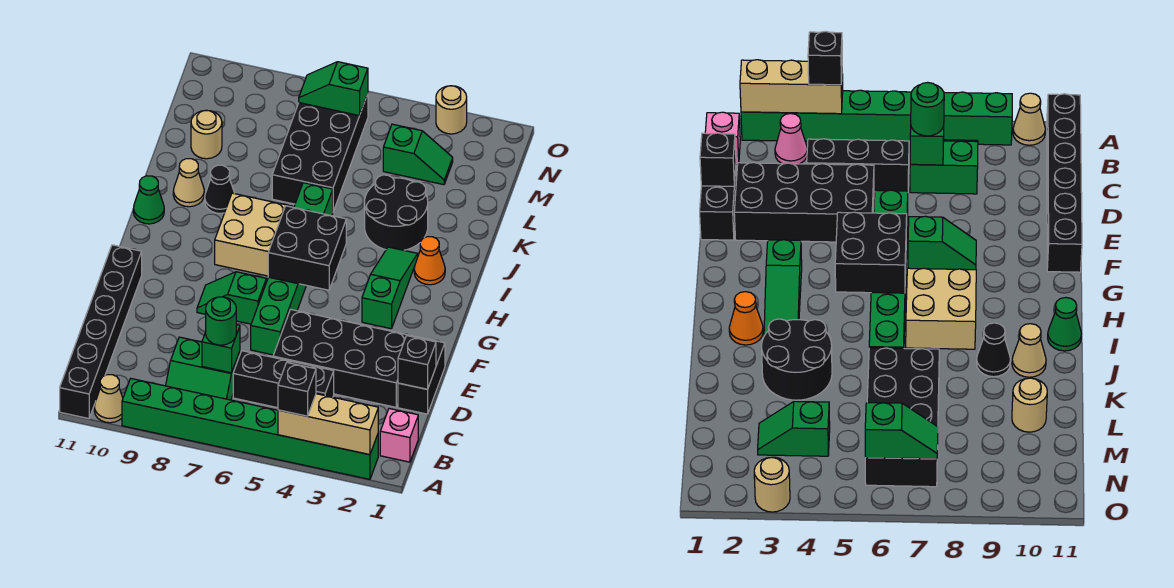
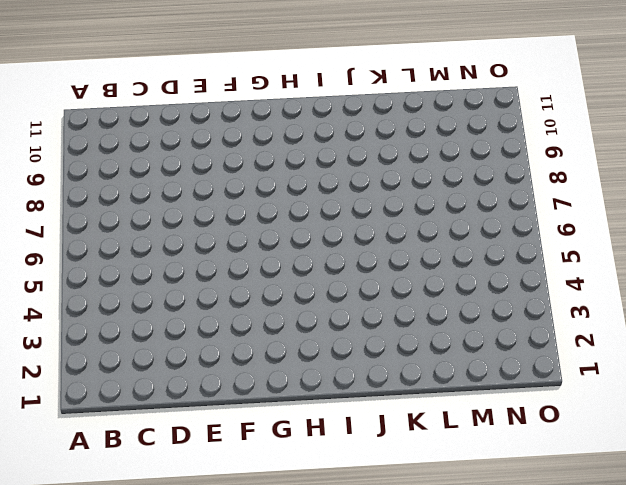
none -> green brick A2:A9 level 1
none -> tan cone A10 level 1
none -> black brick A11:F11 level 1

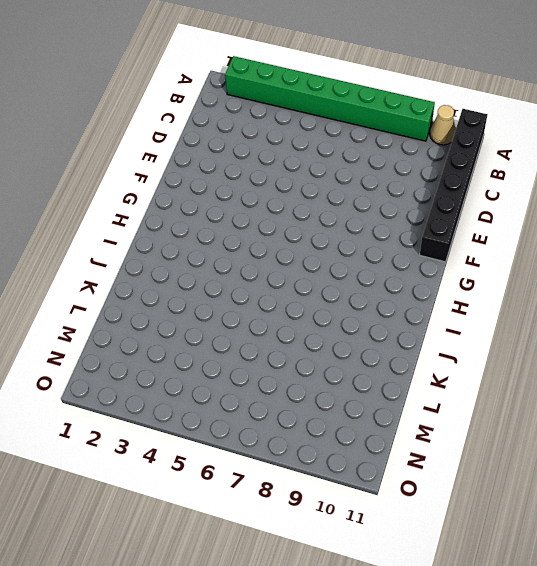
none -> pink brick B1 level 1
none -> pink cone B3 level 1
none -> green slope B7:C8 level 1 top C

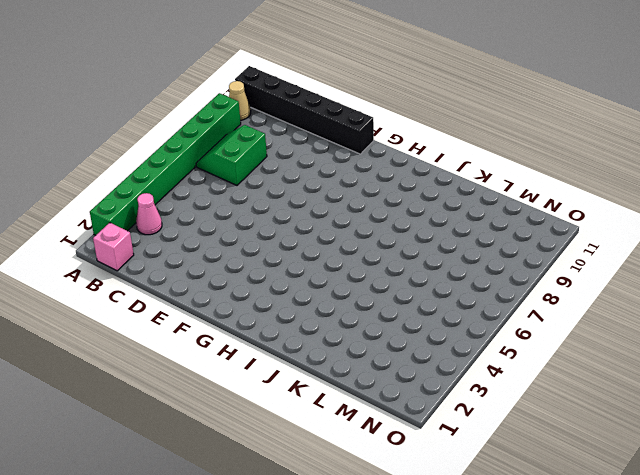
none -> black brick C4:C6 level 1
none -> black brick D1:E1 level 1
none -> black brick D2:E5 level 1

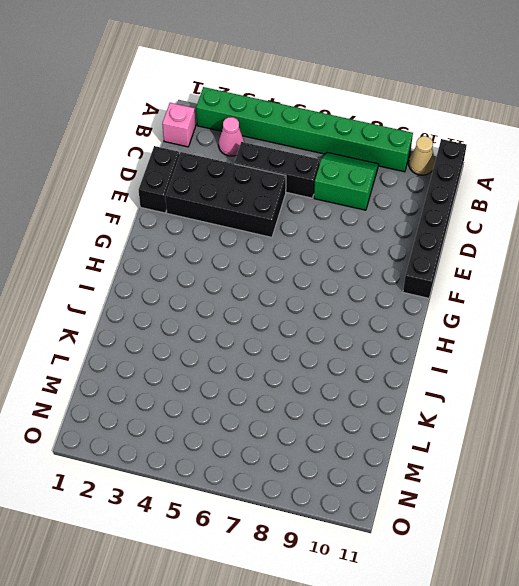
none -> green brick E6:J6 level 1
none -> green slope F7:F8 level 1 top 7
none -> green slope G3:I3 level 1 top G

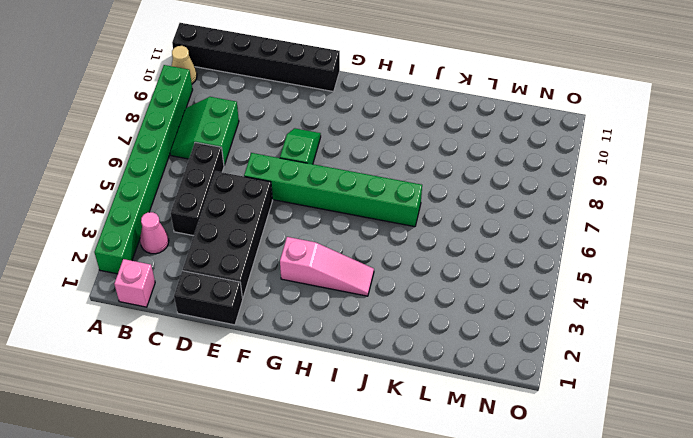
pink slope G3:I3 level 1 top G -> green slope G3:I3 level 1 top G
none -> tan brick H7:I8 level 1
none -> orange cone I2 level 1
none -> green cone I11 level 1

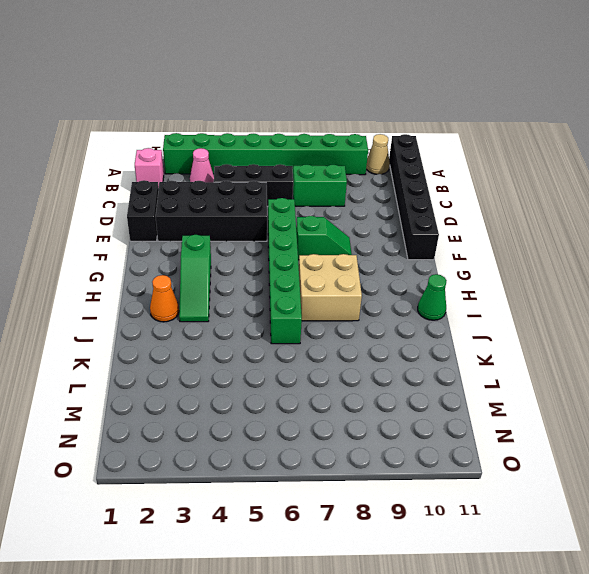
none -> black round brick J3:K4 level 1
none -> black cone J9 level 1
none -> tan cone J10 level 1

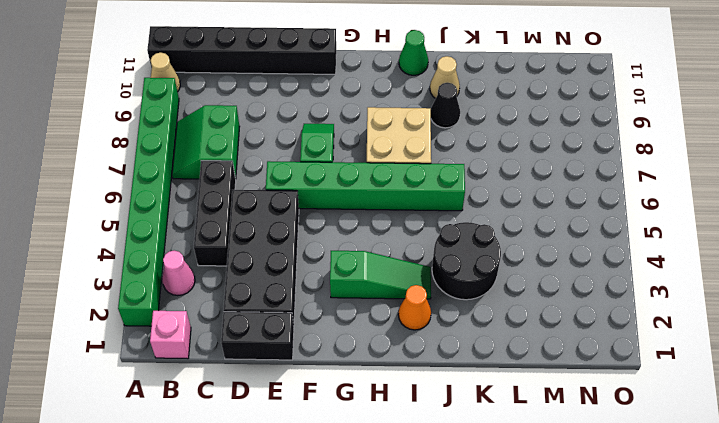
none -> black brick K6:N7 level 1
none -> tan round brick L10 level 1
none -> green slope M3:M4 level 1 top 4

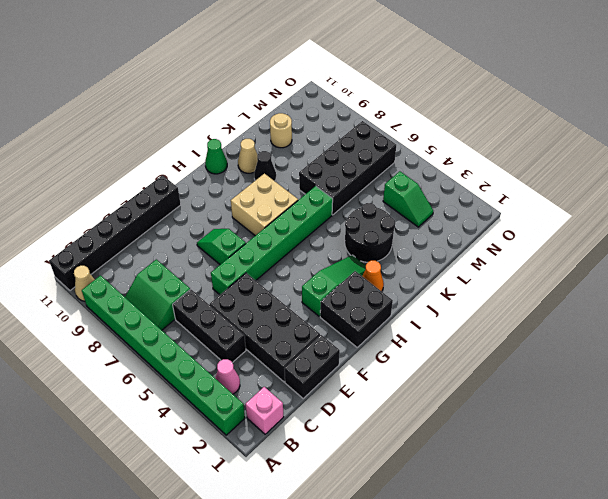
black brick G1:H2 level 1 -> black brick G5:H6 level 2
none -> tan round brick O3 level 1
none -> tan brick A2:A4 level 2
none -> green brick C7 level 2

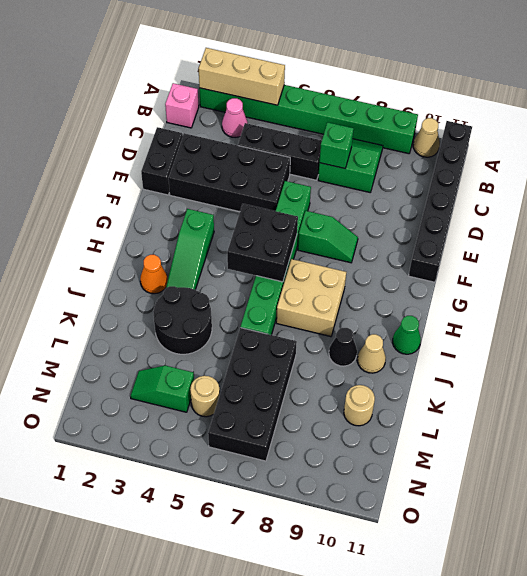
tan round brick M5 level 1 -> tan round brick O3 level 1
none -> black brick D1 level 2
none -> green slope N6:N7 level 2 top 6
none -> black brick A4 level 3

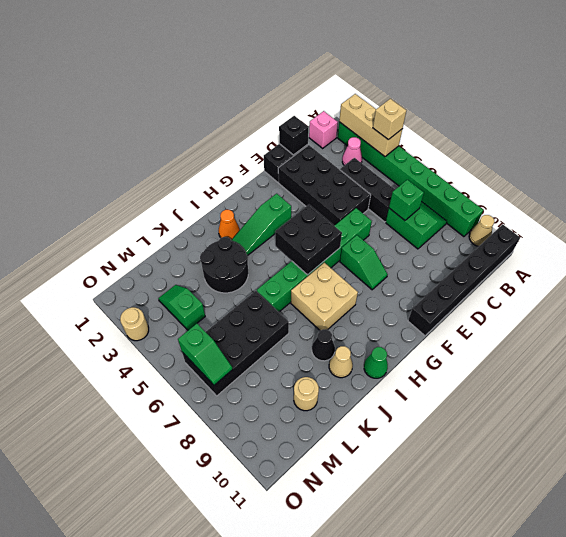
tan brick A4 level 3 -> black brick A4 level 3
none -> green round brick C7 level 3

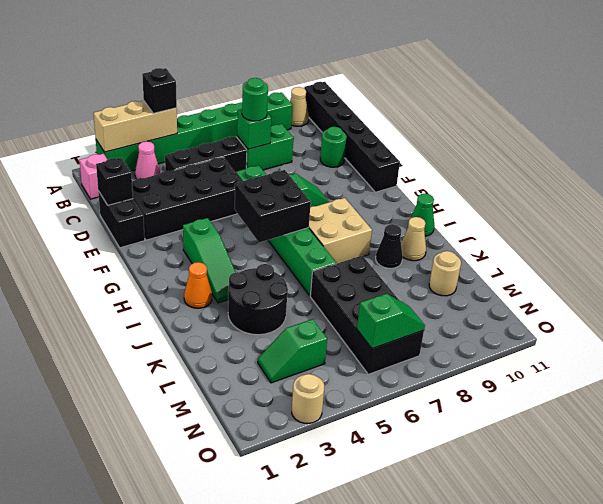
green round brick D10 level 1 -> none

